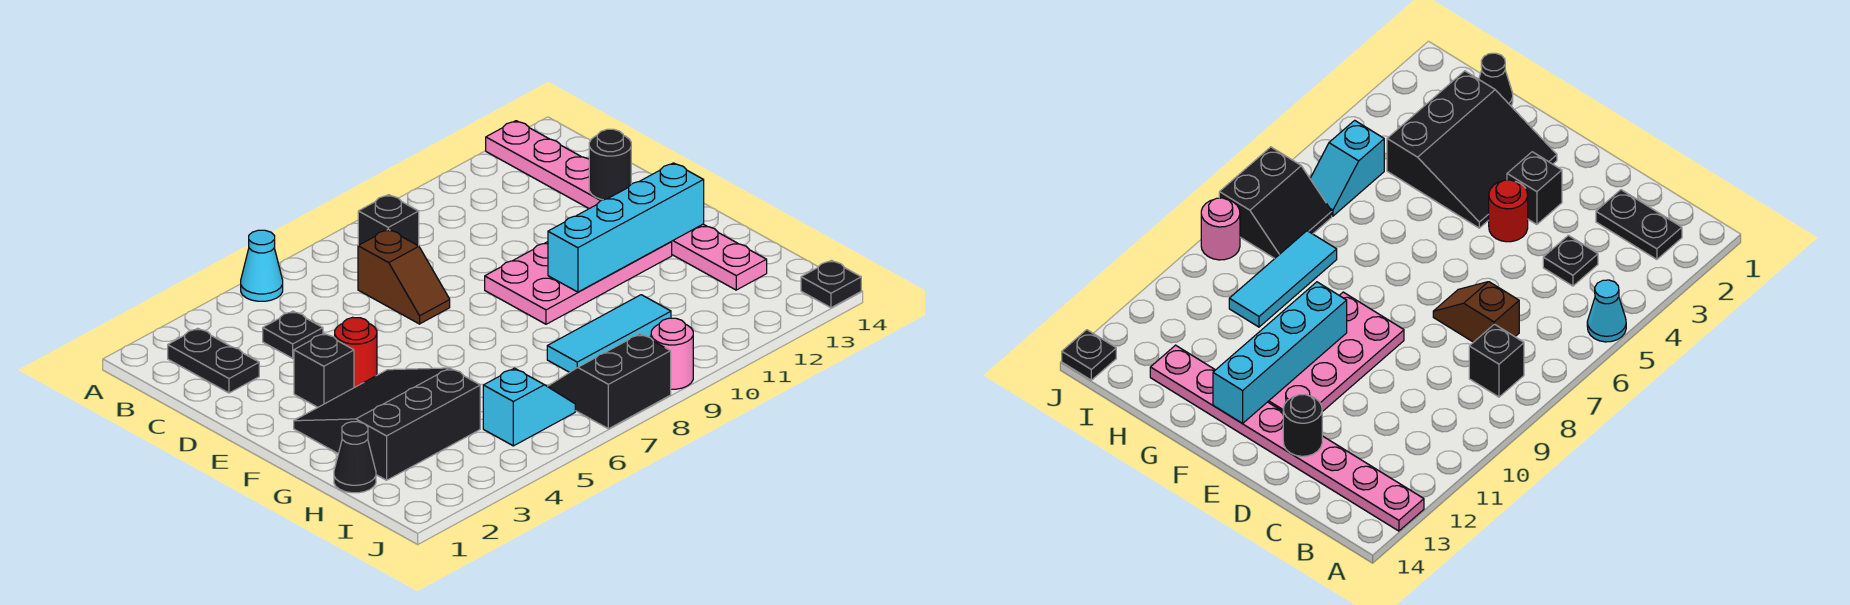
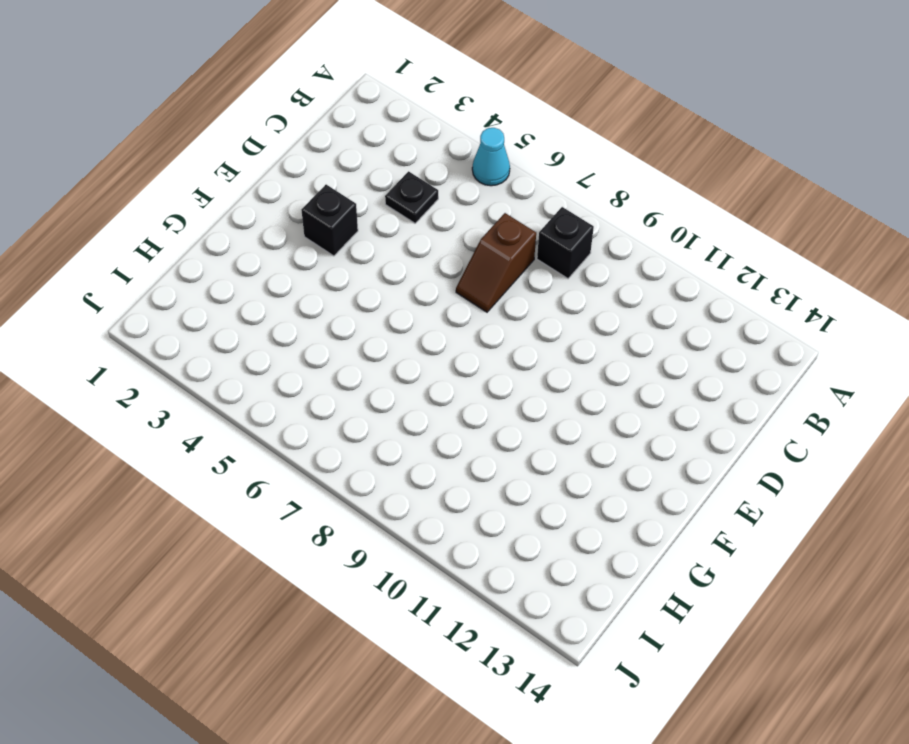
none -> pink plate A13:H13 level 1
none -> black plate B2:C2 level 1
none -> red round brick E4 level 1

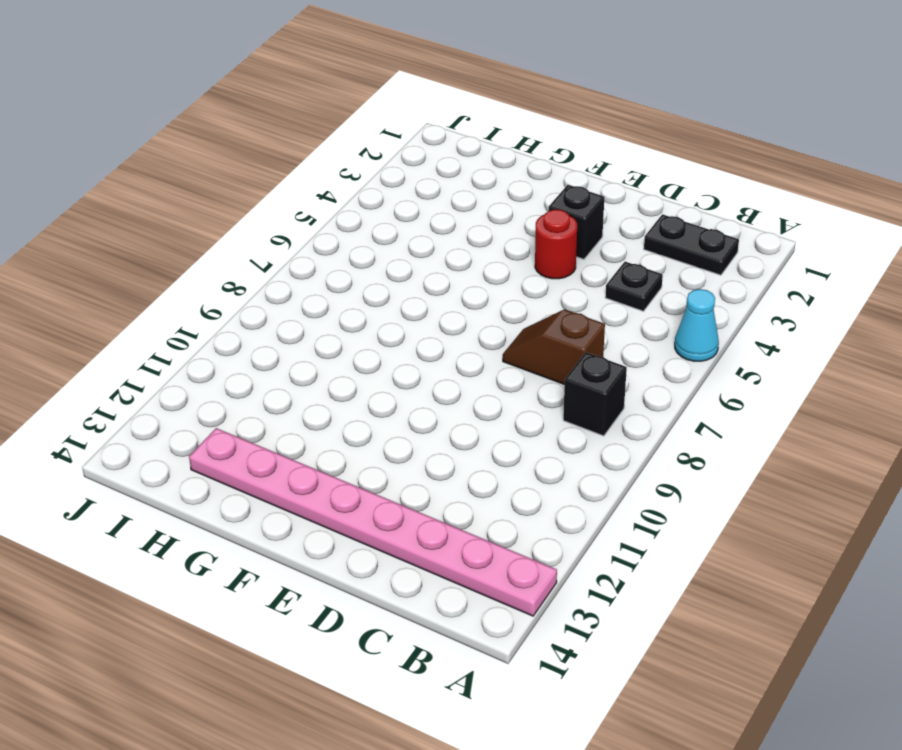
none -> pink plate E9:F12 level 1
none -> black slope F2:H4 level 1 top H
none -> black cone H1 level 1

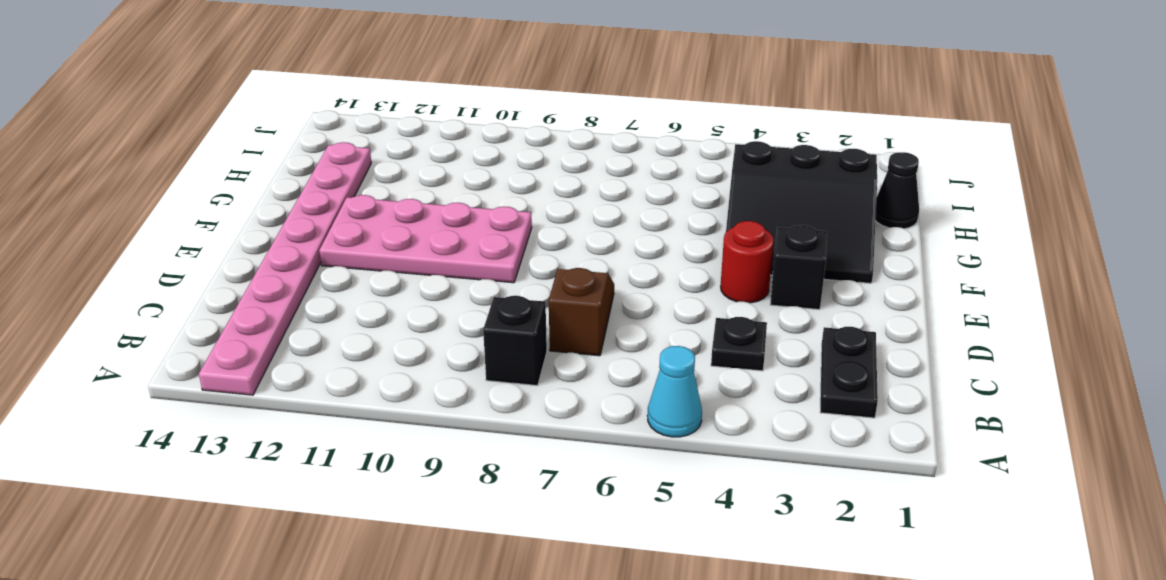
none -> cyan tile H8:H10 level 1
none -> cyan slope I5:I6 level 1 top 5
none -> black slope I7:J8 level 1 top J

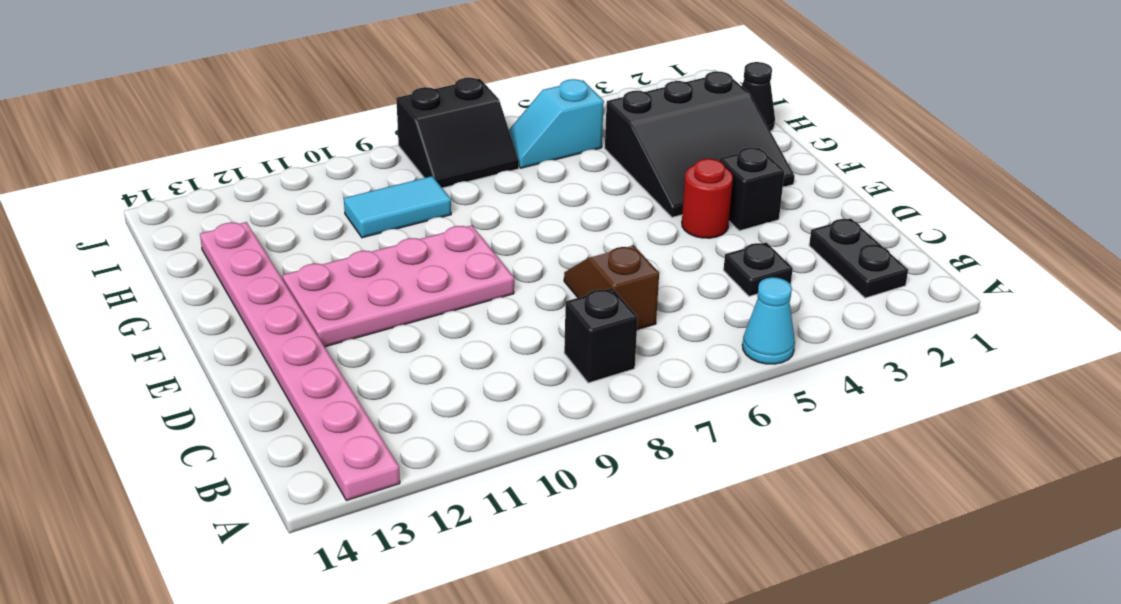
cyan tile H9:H10 level 1 -> cyan tile H8:H10 level 1
none -> pink round brick J9 level 1
none -> black plate J14 level 1
none -> black round brick D13 level 2

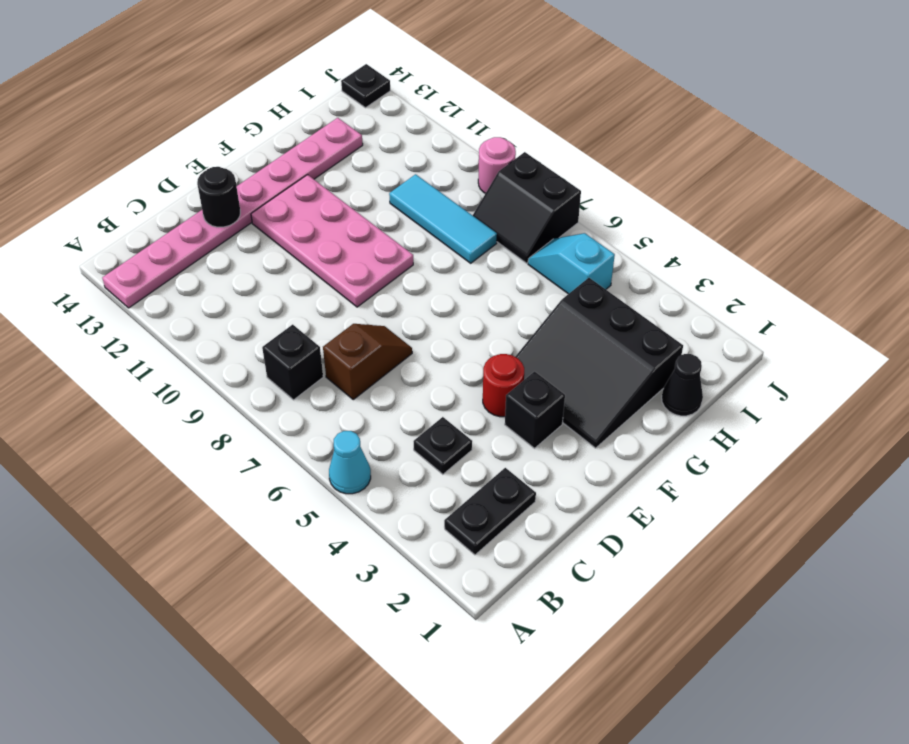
none -> cyan brick F10:F13 level 2

